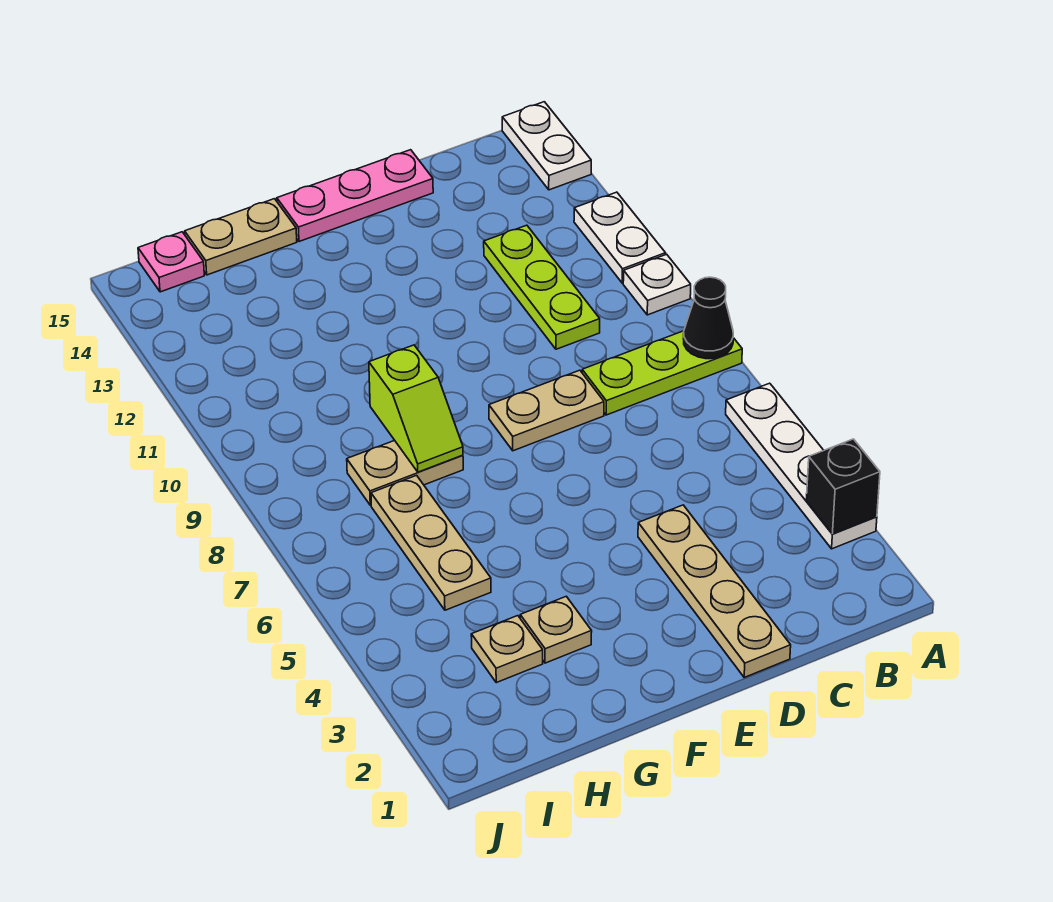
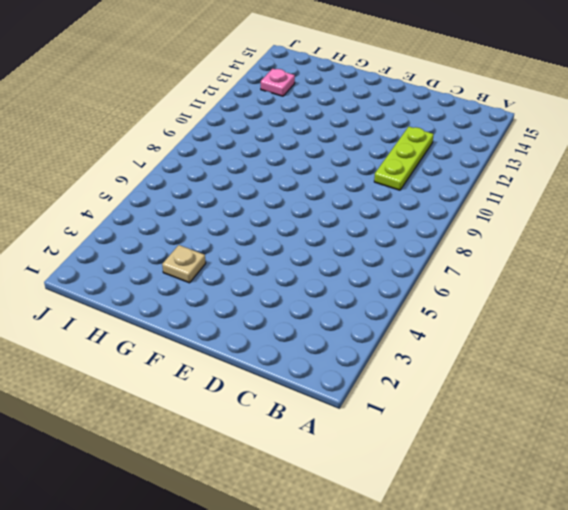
pink plate I13 level 1 -> pink plate I15 level 1
none -> white plate A3:A6 level 1
none -> lime plate A8:C8 level 1
none -> white plate A10 level 1

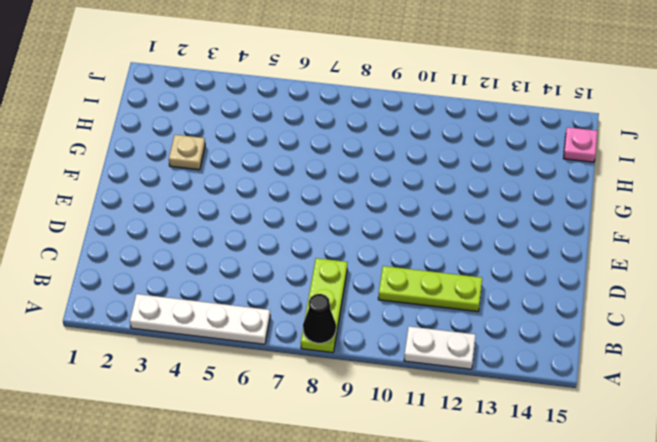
none -> white plate A10 level 1
none -> white plate A14:A15 level 1
none -> tan plate D1:D4 level 1

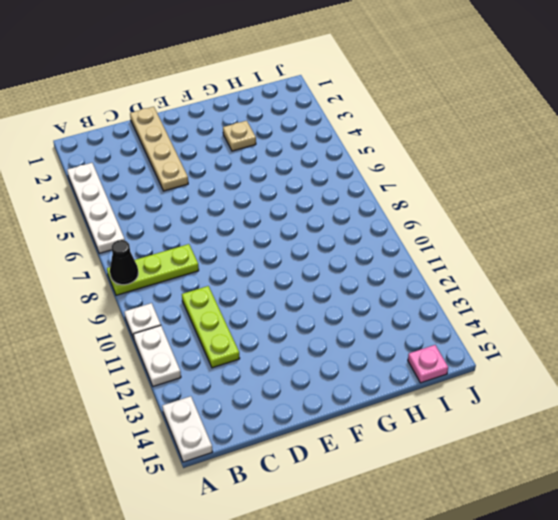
none -> tan plate D8:E8 level 1
none -> pink plate D15:F15 level 1
none -> tan plate G8:H8 level 1

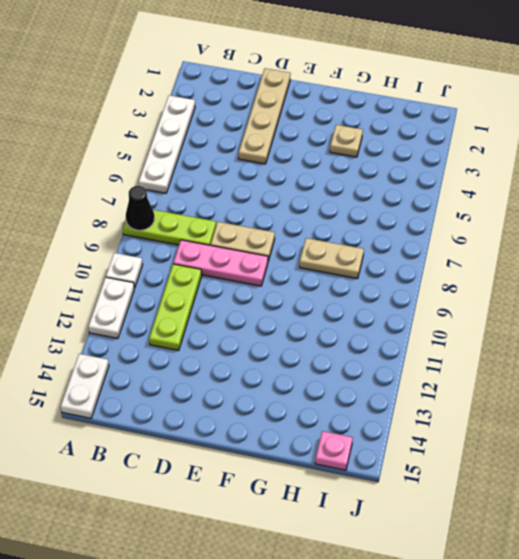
pink plate C9:E9 level 1 -> pink plate D15:F15 level 1
none -> tan plate G15:H15 level 1
none -> tan plate H3 level 1
none -> tan plate H5:H7 level 1

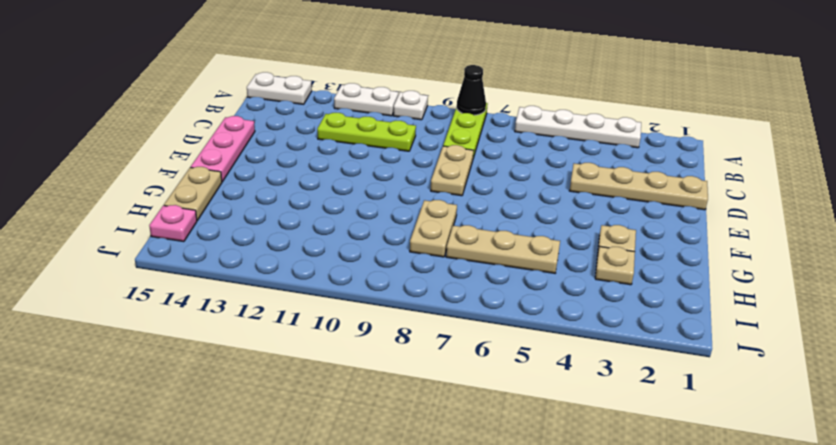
none -> black brick A3 level 2
none -> lime slope G8:G9 level 2 top 9

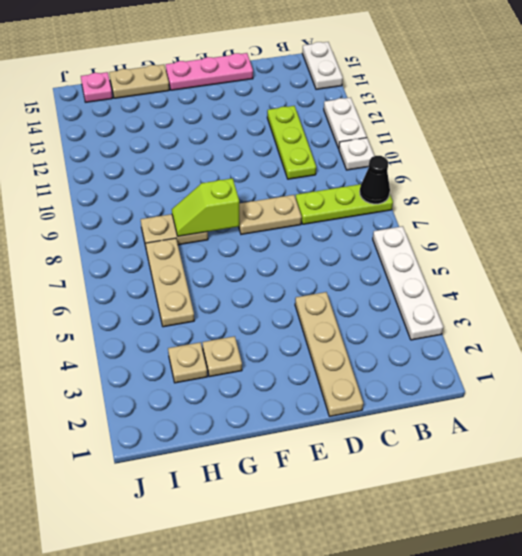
lime slope F8:G8 level 2 top F -> lime slope G8:G9 level 2 top 9
none -> black brick A3 level 2

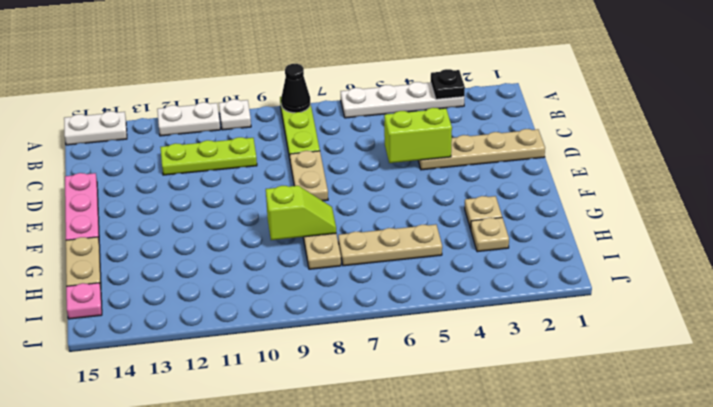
black plate A3 level 2 -> black brick A3 level 2
lime brick D4:D5 level 2 -> none

